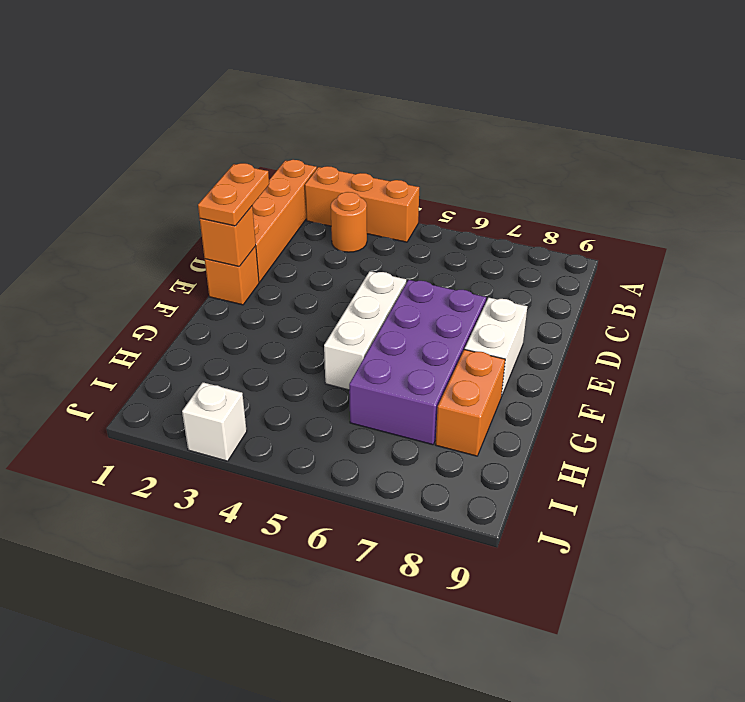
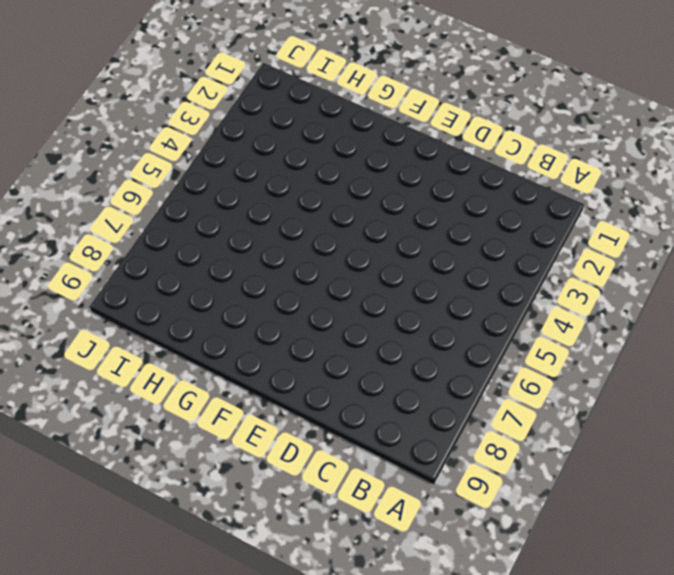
none -> orange brick A1:D1 level 1
none -> orange brick A2:A4 level 1

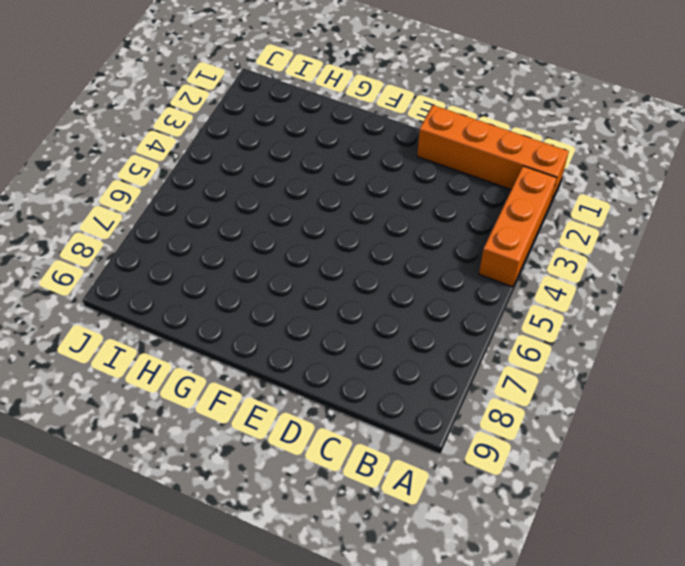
none -> orange round brick B3 level 1
none -> orange brick E1 level 1

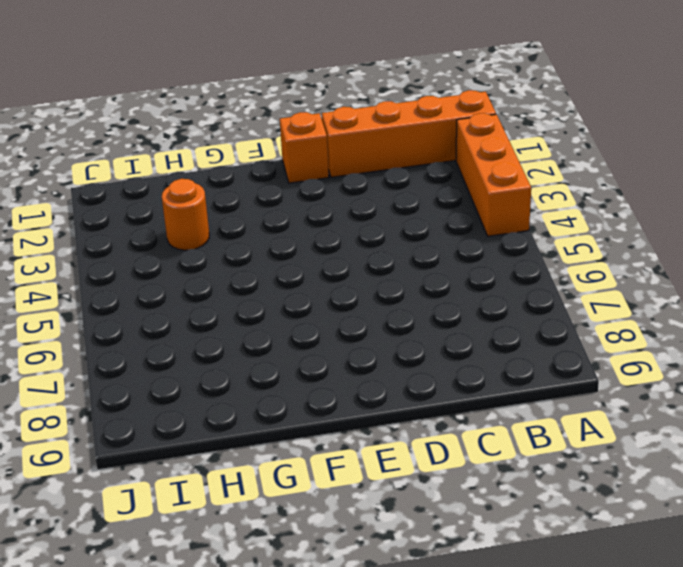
orange round brick H3 level 1 -> orange round brick B3 level 1
none -> white brick E5:G5 level 1
none -> purple brick E6:H7 level 1

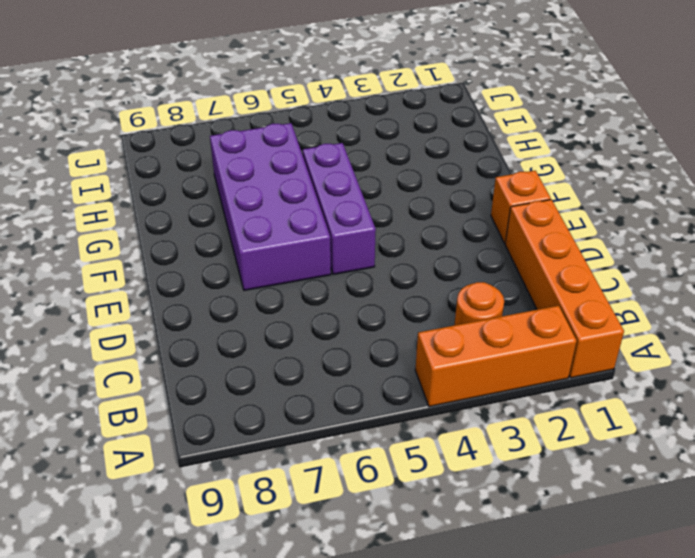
purple brick E5:G5 level 1 -> white brick E5:G5 level 1
none -> white brick E8:F8 level 1
none -> orange brick G8:H8 level 1

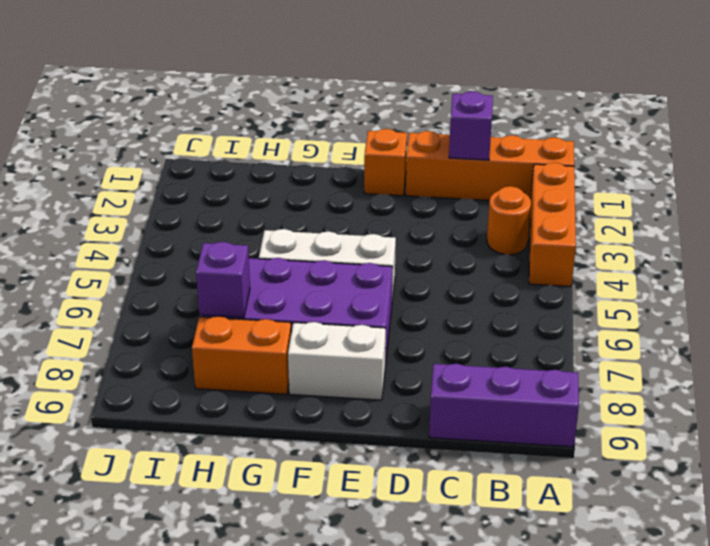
purple brick A9:C9 level 1 -> none
purple brick C1 level 2 -> none
purple brick H7 level 2 -> none
none -> white brick J3 level 1
none -> orange brick E1 level 2

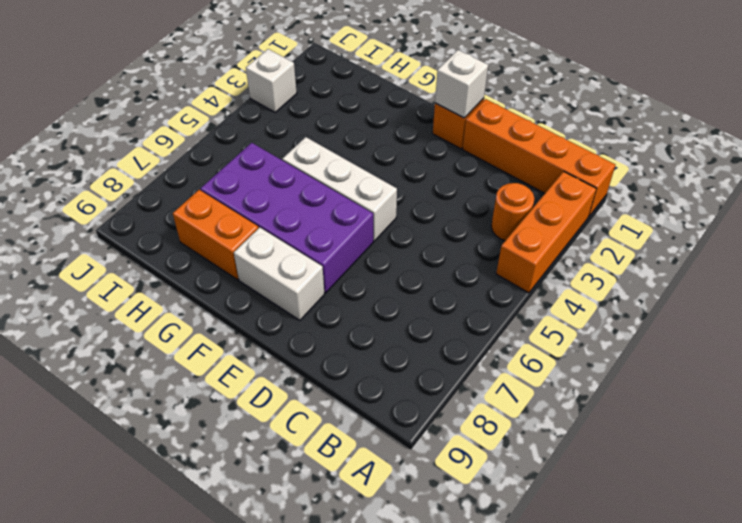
white brick E1 level 2 -> orange brick E1 level 2
none -> orange plate D1:E1 level 3

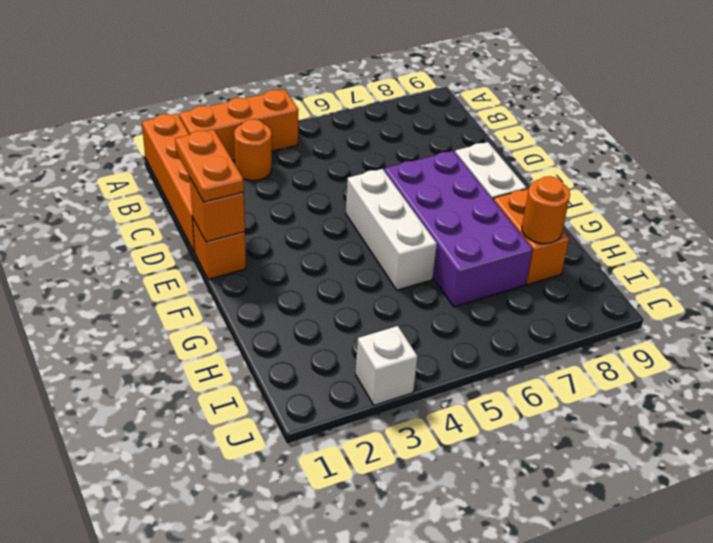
orange round brick H8 level 2 -> none

